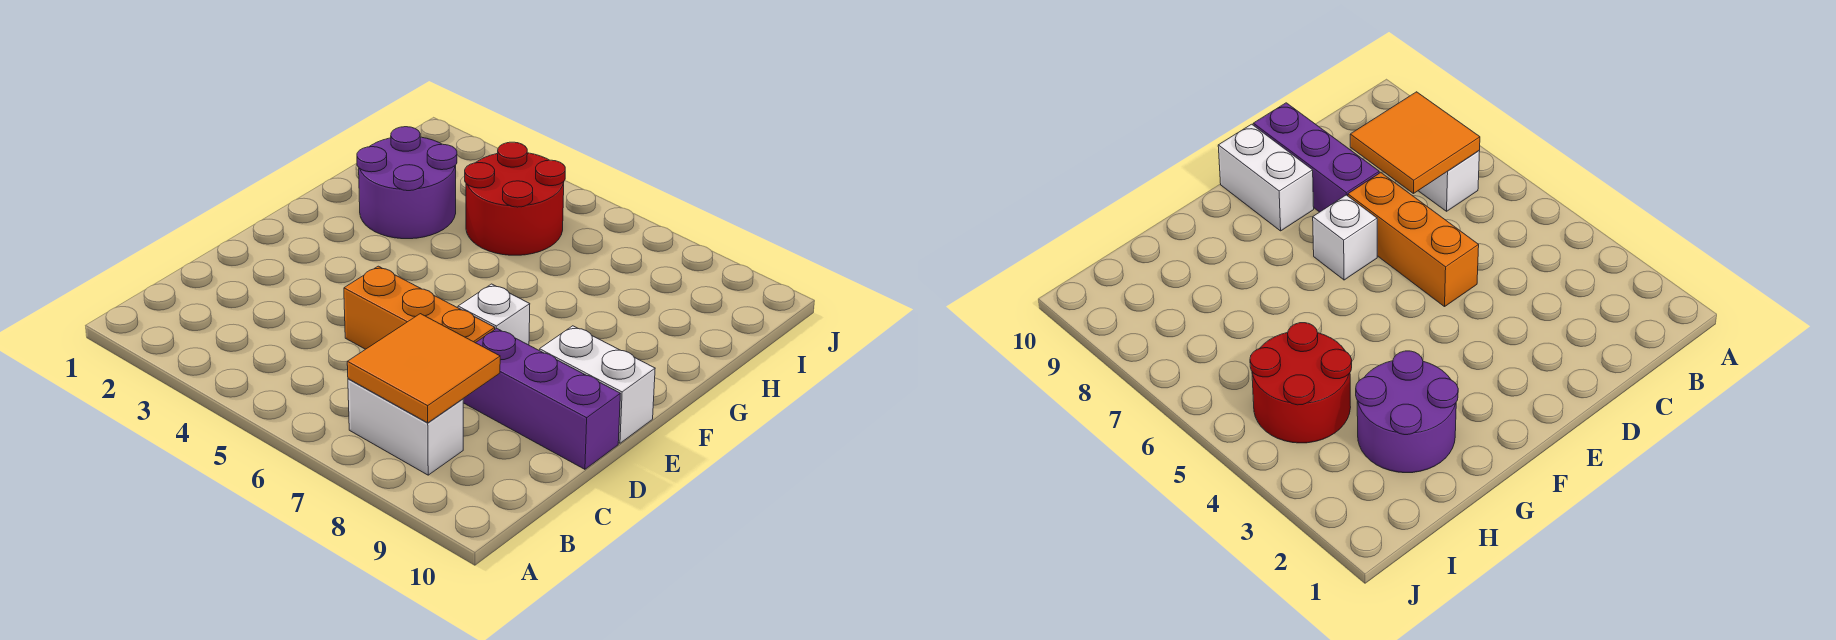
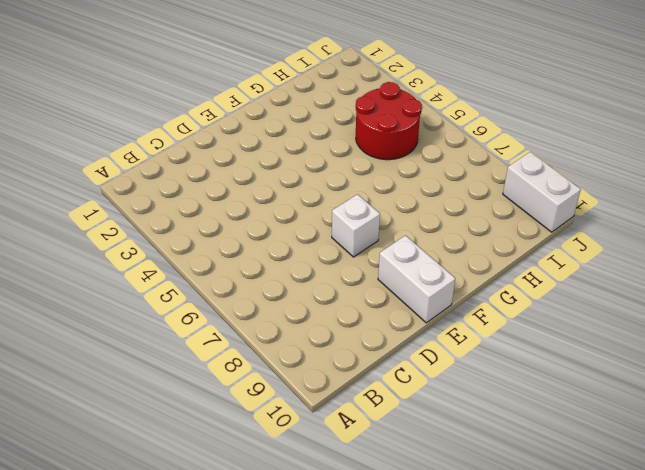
white brick J9:J10 level 1 -> white brick B7:B8 level 1
none -> orange brick D5:D7 level 1
none -> purple brick D8:D10 level 1

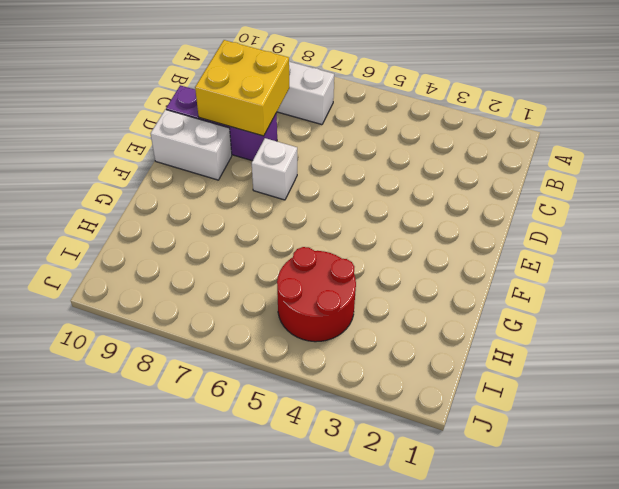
yellow brick C8:D9 level 2 -> orange tile B7:C8 level 2
none -> orange brick D5:D7 level 1
none -> purple round brick G2:H3 level 1

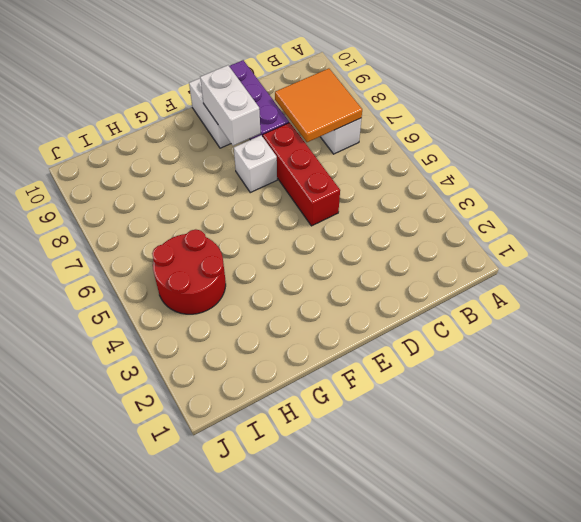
red brick D5:D7 level 1 -> orange brick D5:D7 level 1
white brick E8:E9 level 2 -> none
none -> purple round brick G2:H3 level 1

